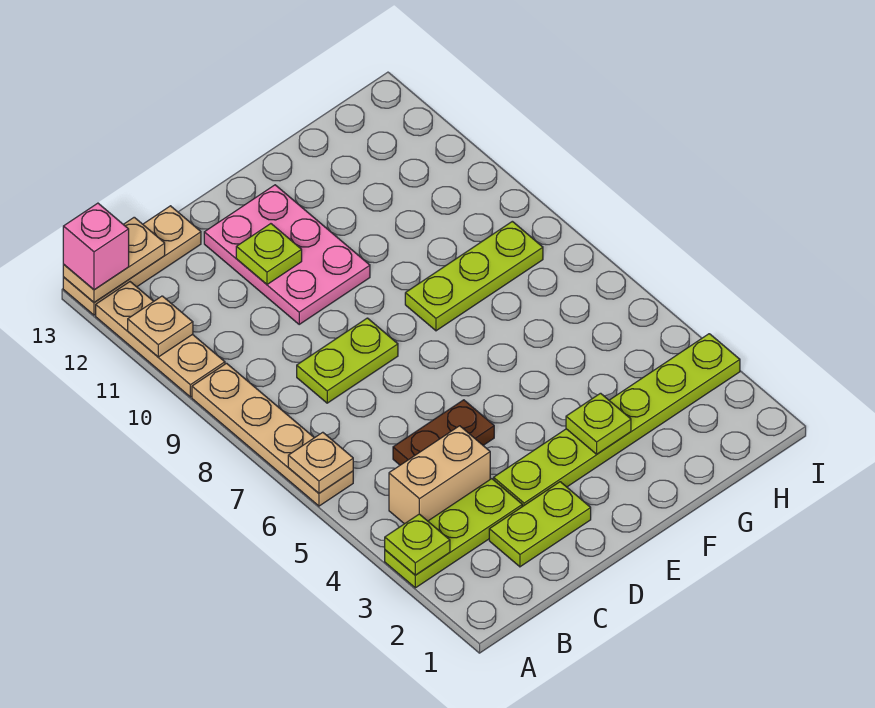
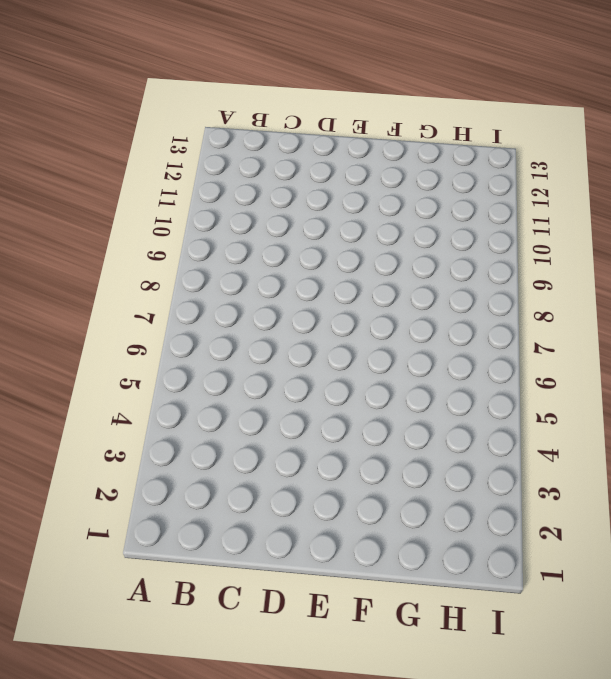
none -> lime plate A3:C3 level 1
none -> tan plate A6:A9 level 1
none -> tan plate A10:A12 level 1

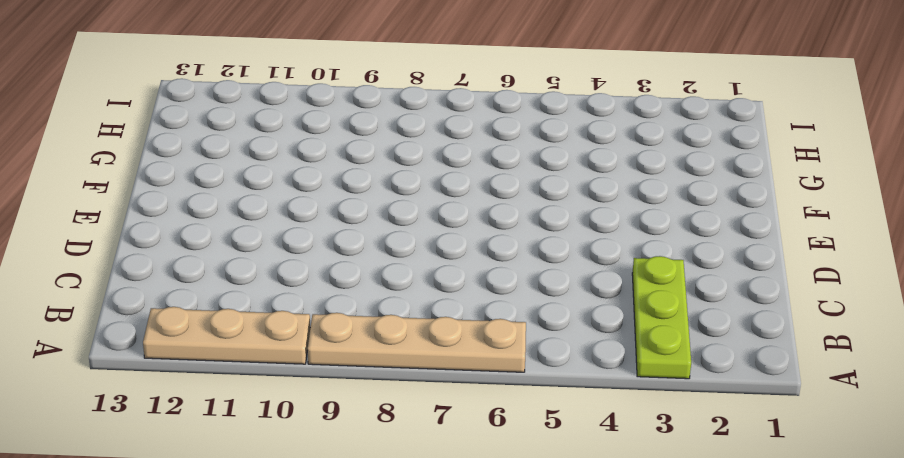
none -> tan plate A13:C13 level 1
none -> tan brick B4:C4 level 1
none -> lime plate C2:D2 level 1

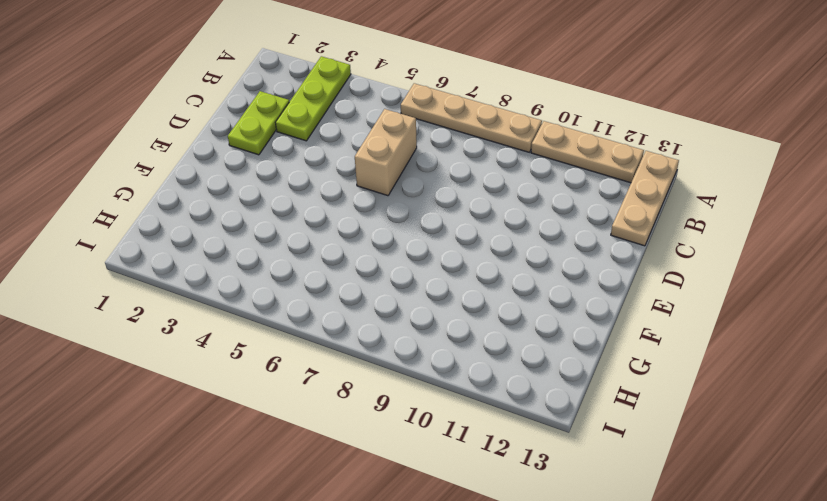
tan brick C6:D6 level 1 -> tan brick B4:C4 level 1
none -> brown plate C5:D5 level 1
none -> lime plate C8:D8 level 1
none -> lime plate D3:I3 level 1

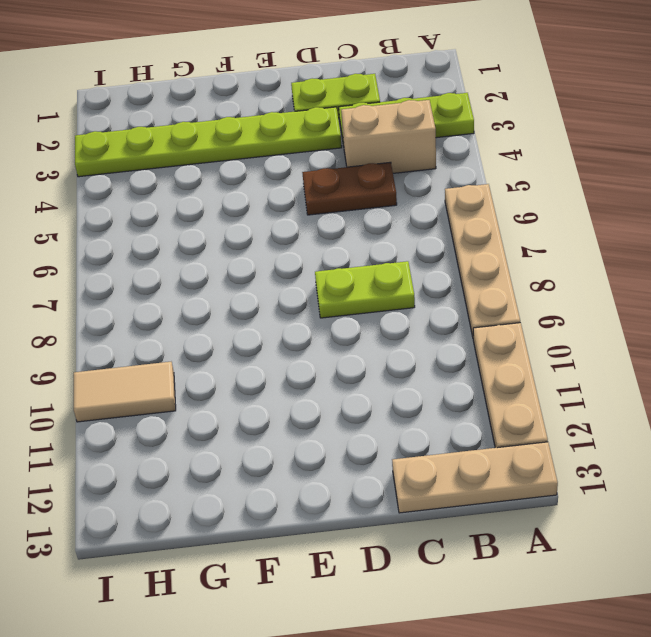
tan tile H10:I10 level 1 -> none
none -> pink plate D10:E12 level 1
none -> lime plate F8:H8 level 1
none -> lime plate A3 level 2

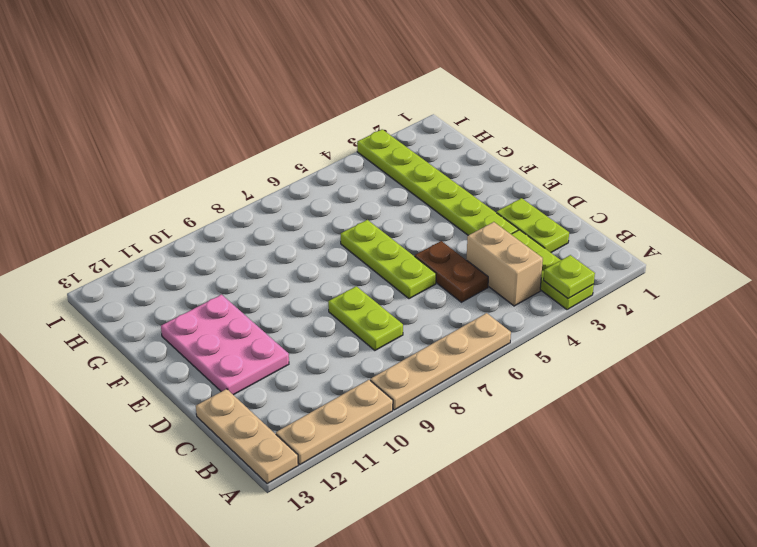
lime plate D6:F6 level 1 -> lime plate F8:H8 level 1
pink plate D11:F12 level 1 -> pink plate D10:E12 level 1
none -> tan plate A6 level 2
none -> tan plate A11 level 2
none -> tan plate A13:B13 level 2

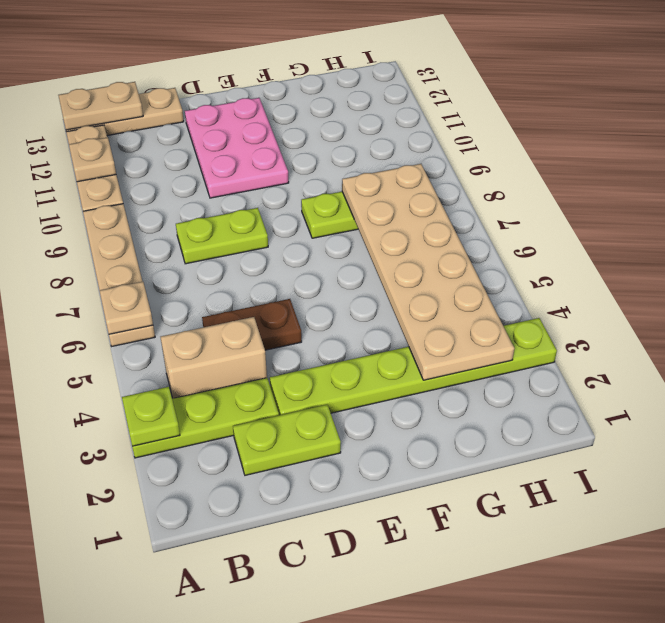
tan plate G3:H8 level 2 -> none
none -> lime plate D11 level 2
none -> lime plate F3 level 2
none -> pink brick A13 level 3

